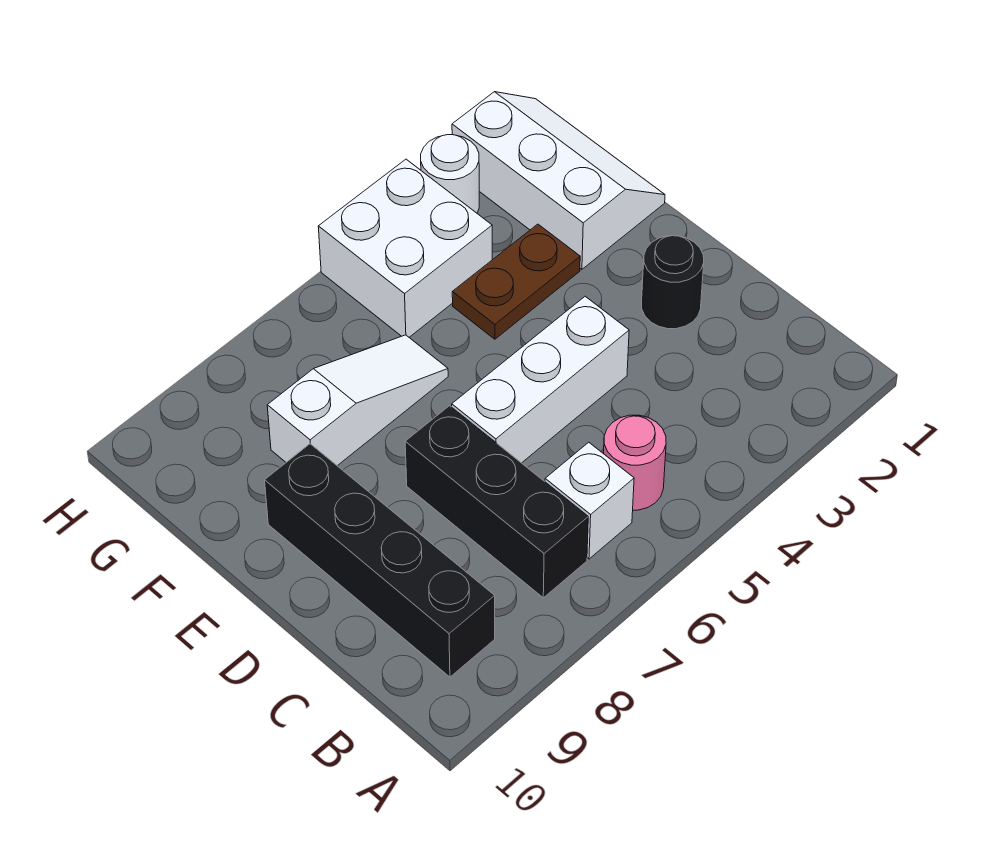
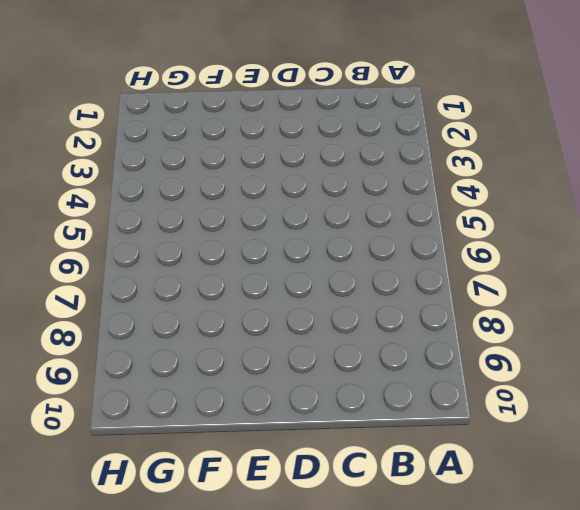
none -> pink round brick B5 level 1
none -> white brick B6 level 1

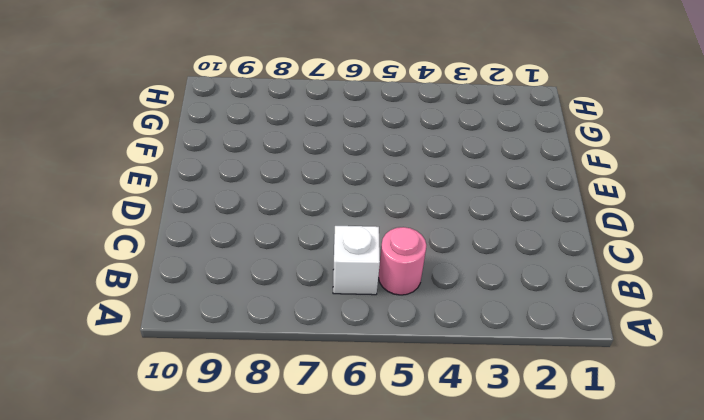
none -> black brick B7:D7 level 1
none -> black brick B9:E9 level 1

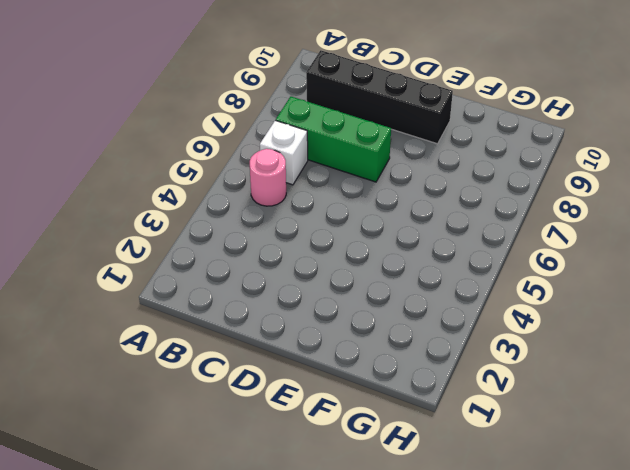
green brick B7:D7 level 1 -> black brick B7:D7 level 1
none -> black round brick D2 level 1
none -> white brick D4:D6 level 1

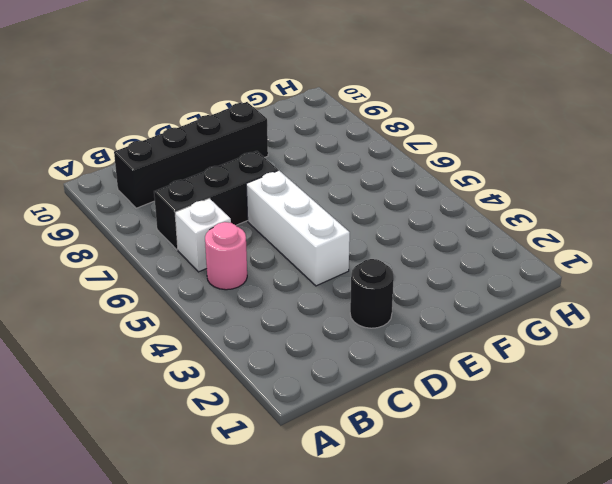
none -> white slope F1:H2 level 1 top 2
none -> brown plate F3:F4 level 1

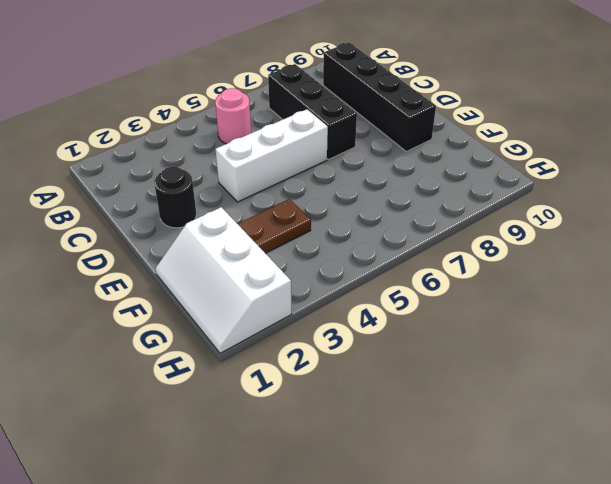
none -> white brick B6 level 1
none -> white slope F6:F8 level 1 top 8

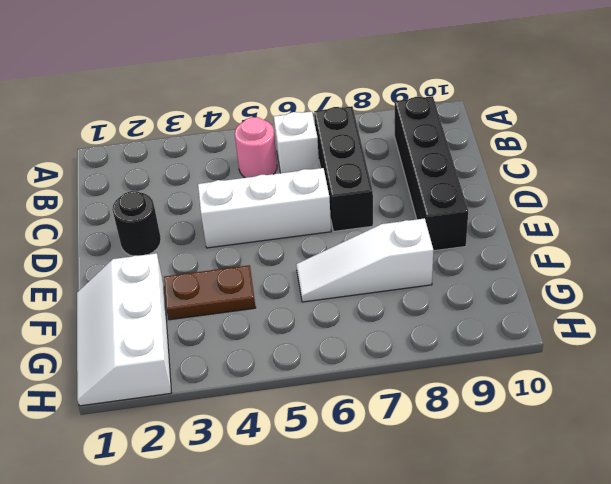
none -> white brick G4:H5 level 1
none -> white round brick H3 level 1

